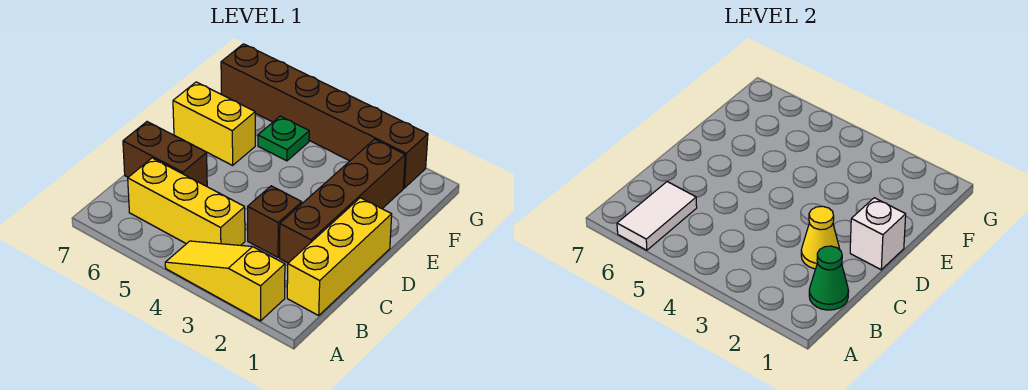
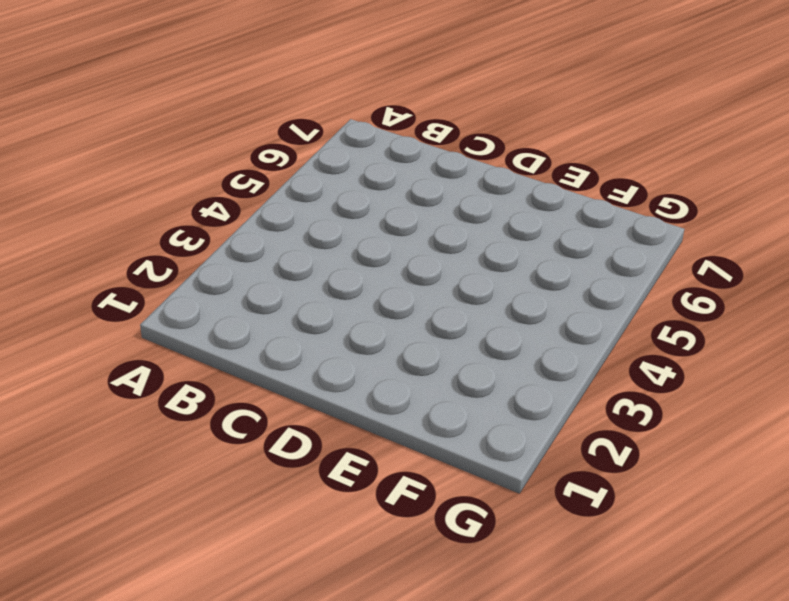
none -> yellow slope A2:A4 level 1 top 2
none -> yellow brick B1:D1 level 1
none -> yellow brick B4:B6 level 1

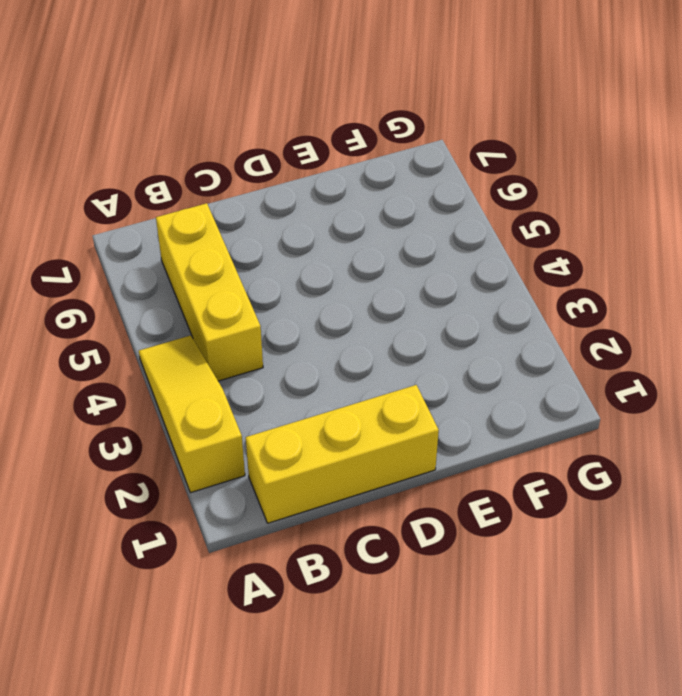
none -> brown brick C2:F2 level 1
none -> brown brick C3 level 1
none -> brown brick C6:C7 level 1

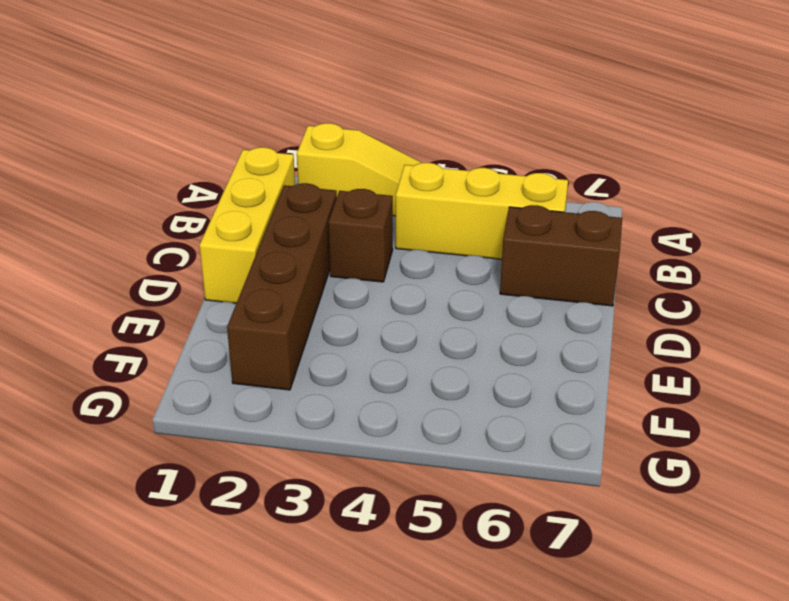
none -> yellow brick E6:E7 level 1
none -> green plate F5 level 1
none -> brown brick G2:G7 level 1

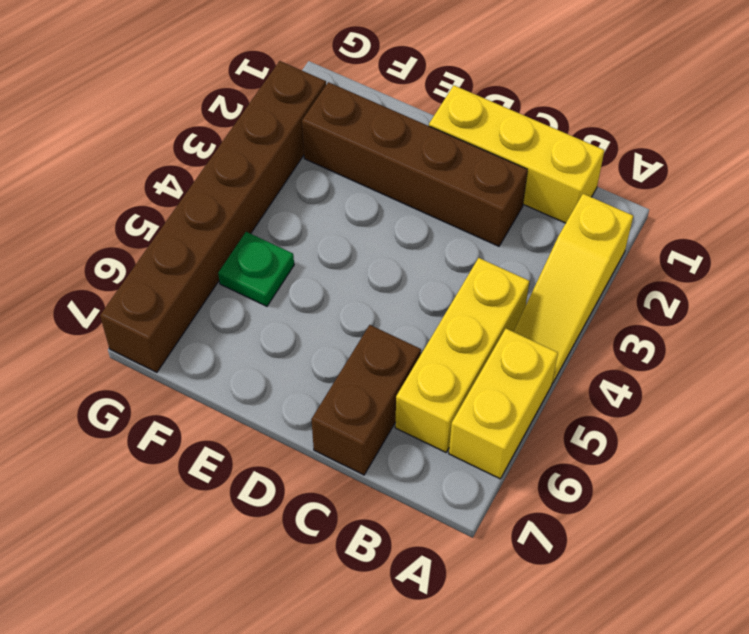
yellow brick A5:A6 level 1 -> yellow brick E6:E7 level 1
none -> brown brick C3 level 1
none -> white tile A6:B6 level 2
none -> green cone B1 level 2

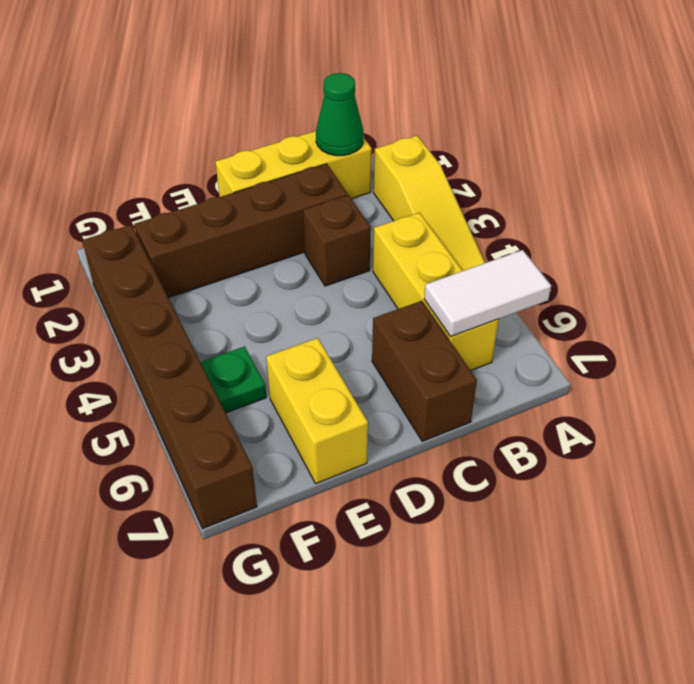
none -> yellow cone C2 level 2
none -> white brick D1 level 2

